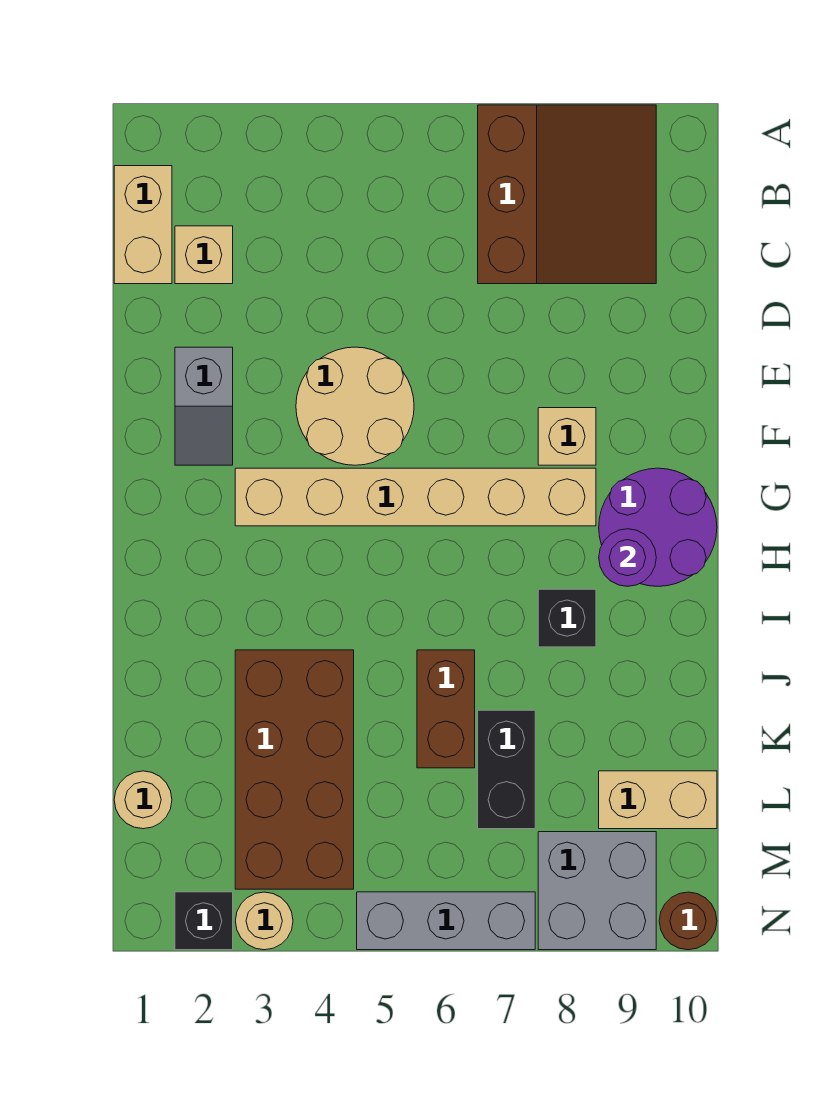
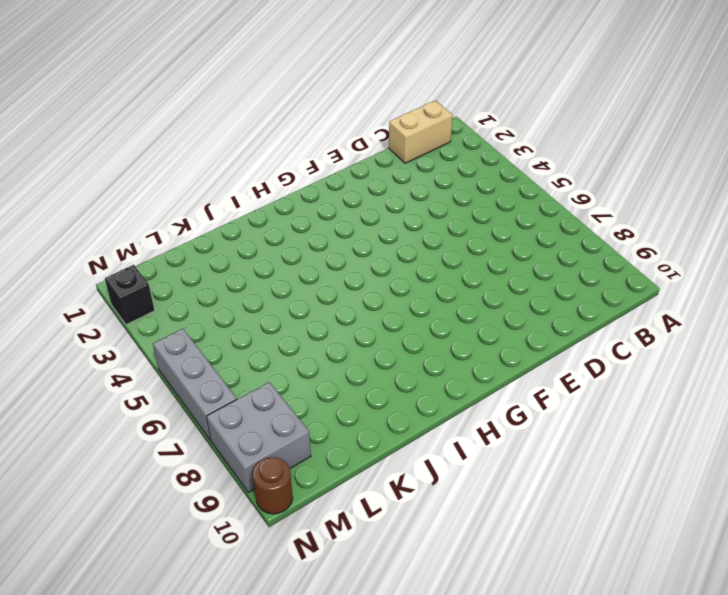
none -> brown slope A7:C9 level 1 top 7
none -> tan brick C2 level 1
none -> grey slope E2:F2 level 1 top E

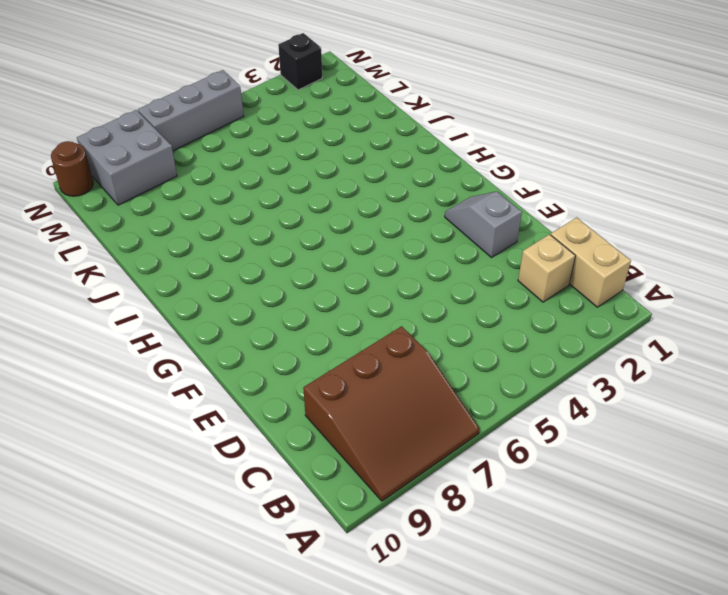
brown slope A7:C9 level 1 top C -> brown slope A7:C9 level 1 top 7
none -> tan round brick E4:F5 level 1
none -> tan brick F8 level 1
none -> tan brick G3:G8 level 1

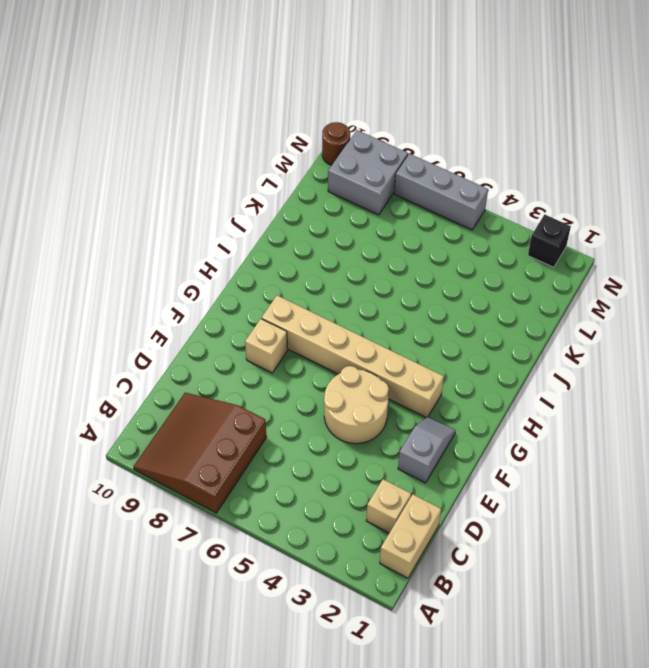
none -> purple round brick G9:H10 level 1
none -> black brick I8 level 1
none -> brown brick J3:M4 level 1

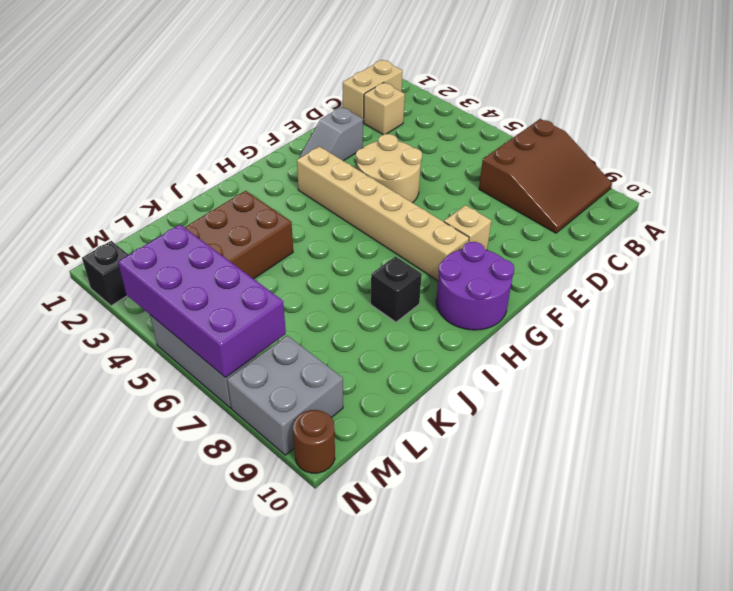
purple brick M4:N7 level 2 -> none
none -> brown brick J6:K6 level 1
none -> black brick K7:L7 level 1
none -> tan round brick L1 level 1

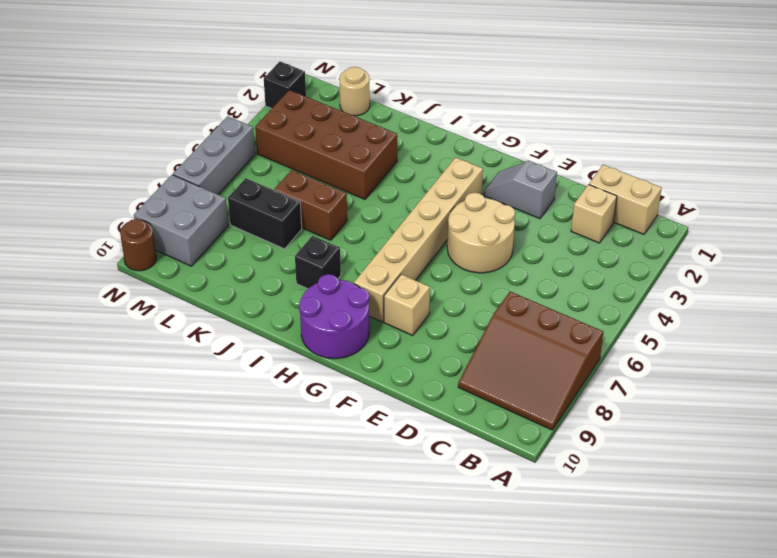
none -> tan brick L9:L10 level 1
none -> tan round brick N3 level 1
none -> purple round brick H9 level 2

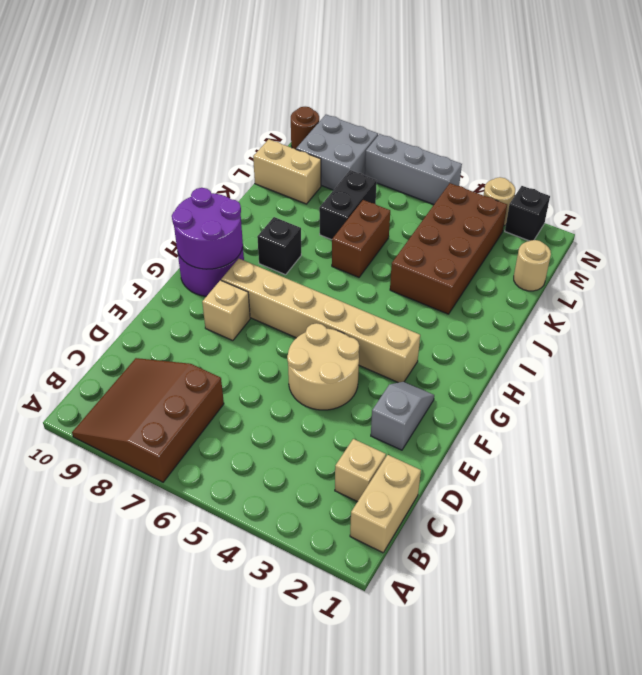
purple round brick G9:H10 level 2 -> purple round brick H9 level 2

